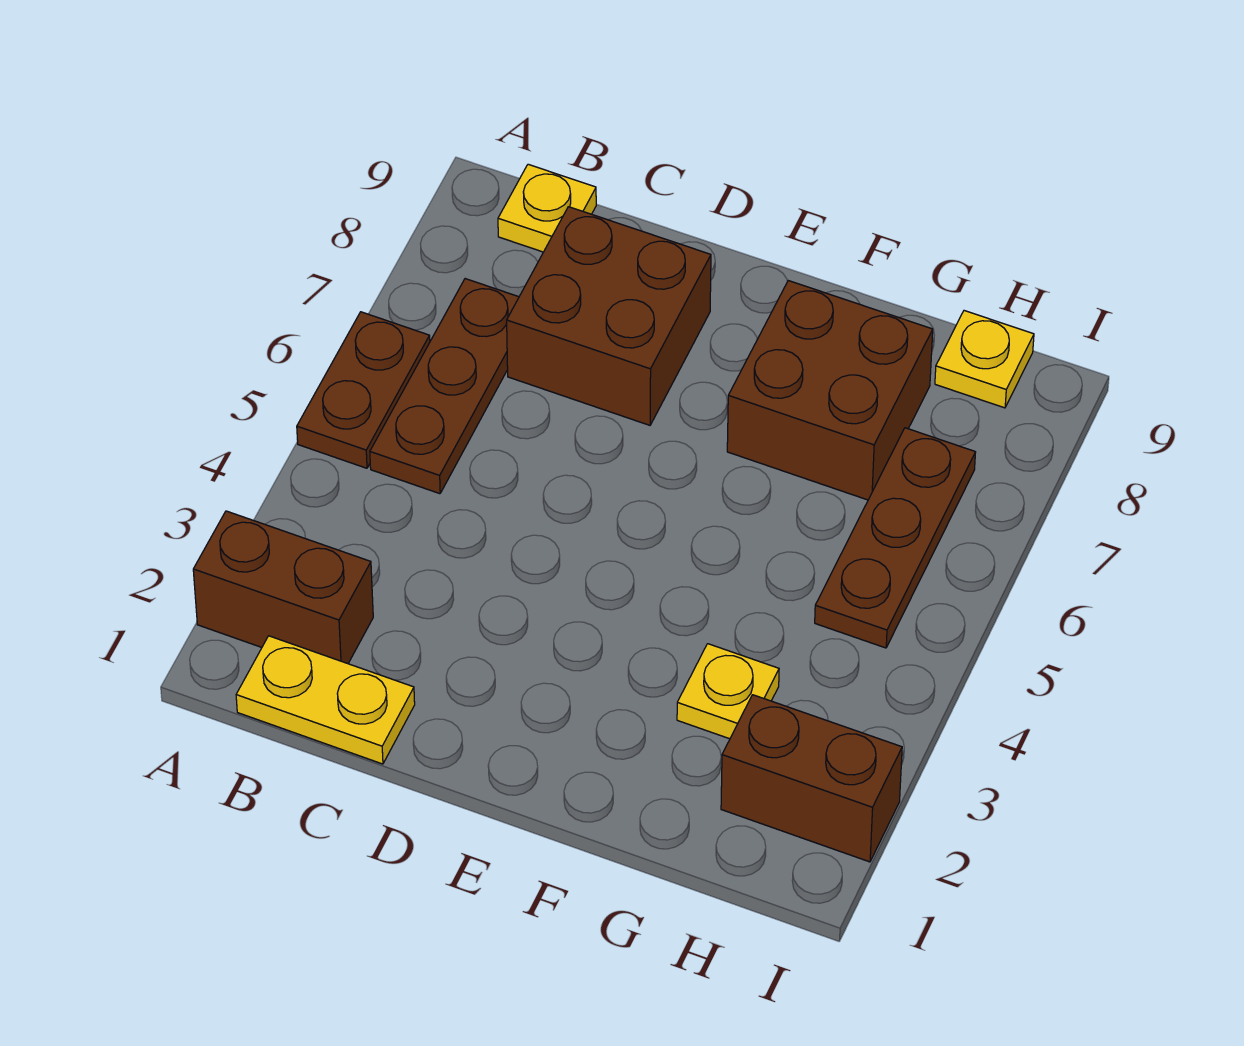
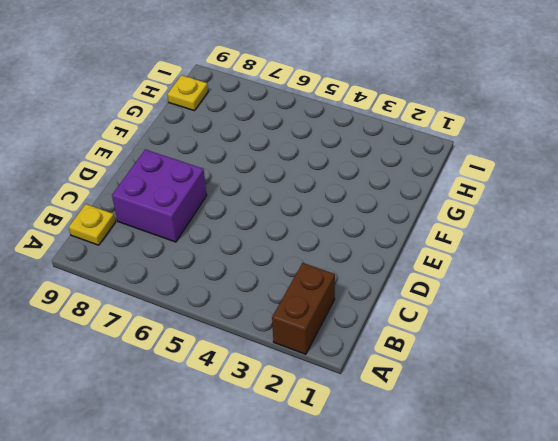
purple brick C7:D8 level 1 -> brown brick C7:D8 level 1
none -> brown plate A5:A6 level 1
none -> yellow plate B1:C1 level 1

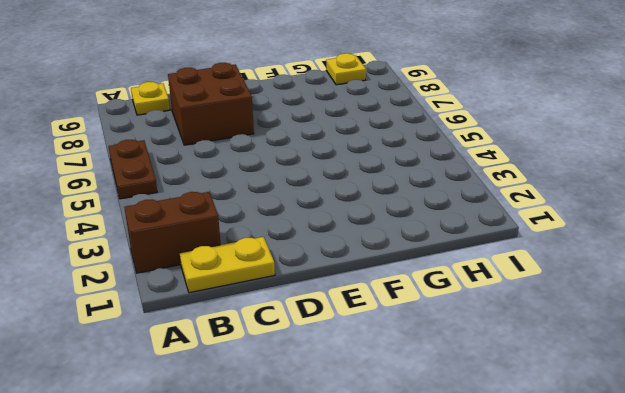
none -> brown plate B5:B7 level 1
none -> brown brick F7:G8 level 1

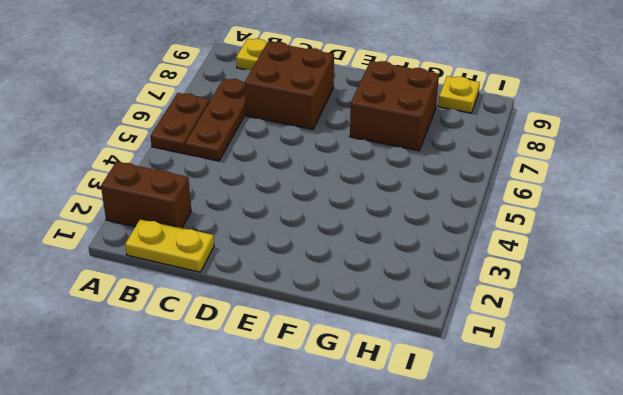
none -> yellow plate G3 level 1
none -> brown brick H2:I2 level 1

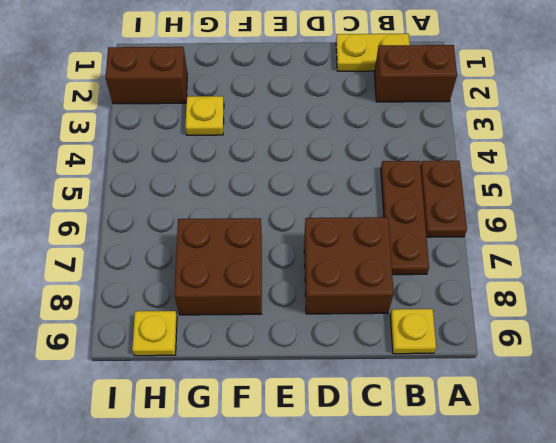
none -> brown plate H5:H7 level 1

